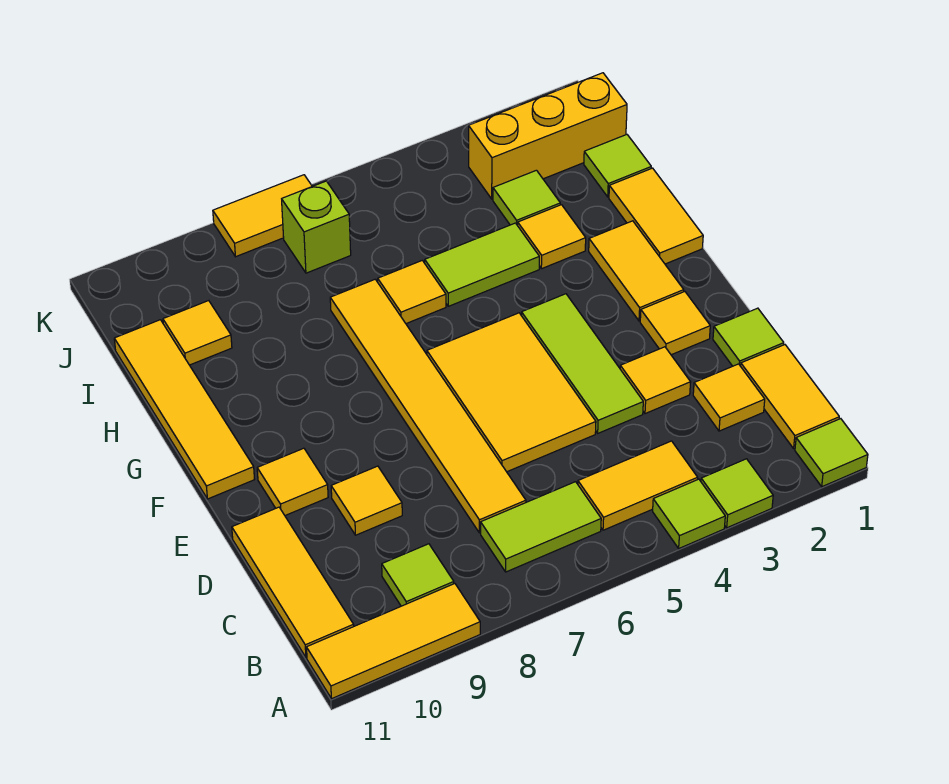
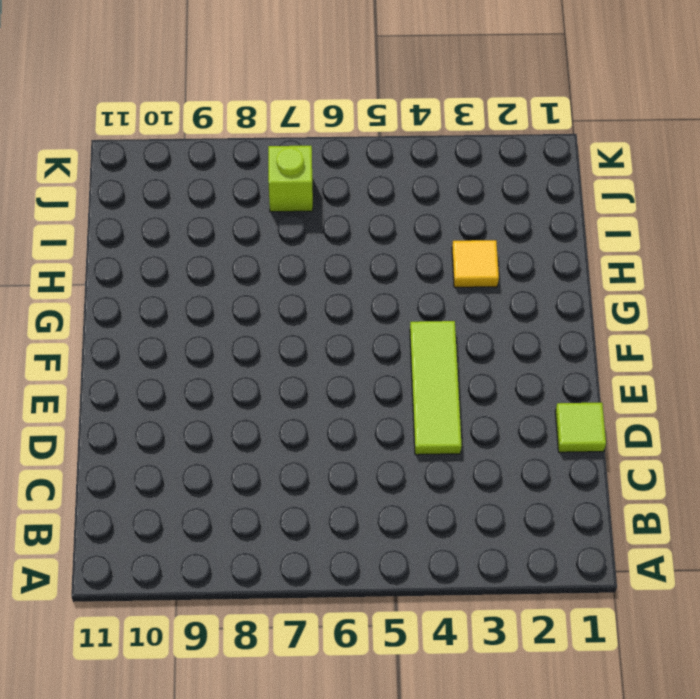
none -> lime tile A1 level 1
none -> lime tile A3 level 1
none -> lime tile A4 level 1
none -> yellow tile A9:A11 level 1

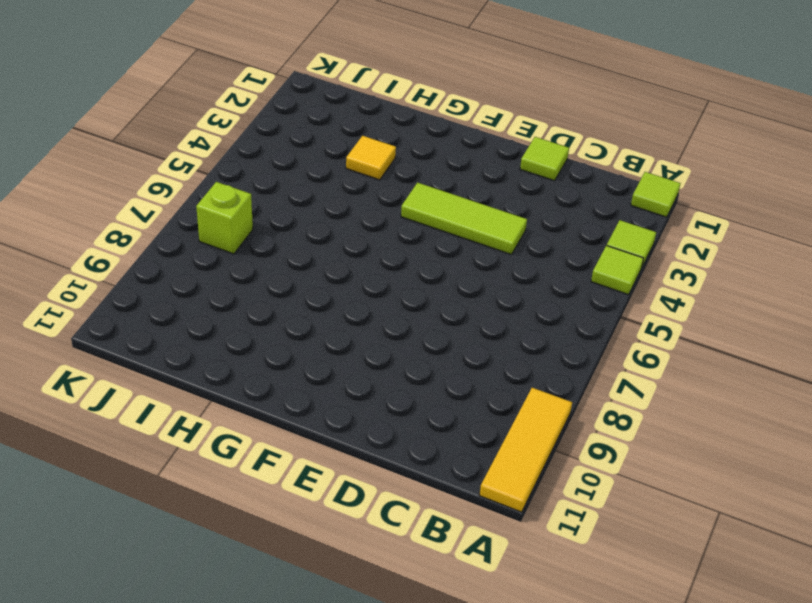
none -> yellow tile B1:C1 level 1
none -> yellow tile B4:B5 level 1
none -> lime tile B6:B7 level 1
none -> lime tile B9 level 1

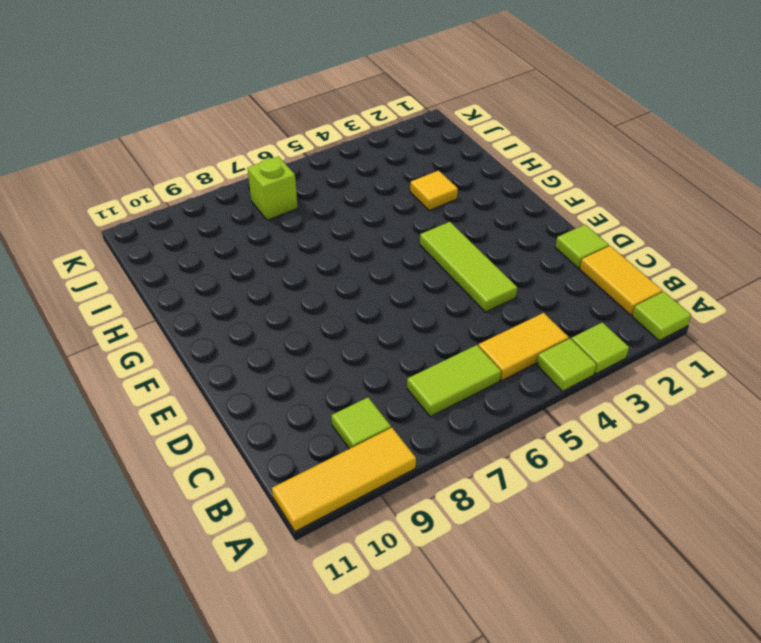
none -> yellow tile B11:D11 level 1
none -> yellow tile C2 level 1
none -> yellow tile C7:H7 level 1
none -> yellow tile D3 level 1

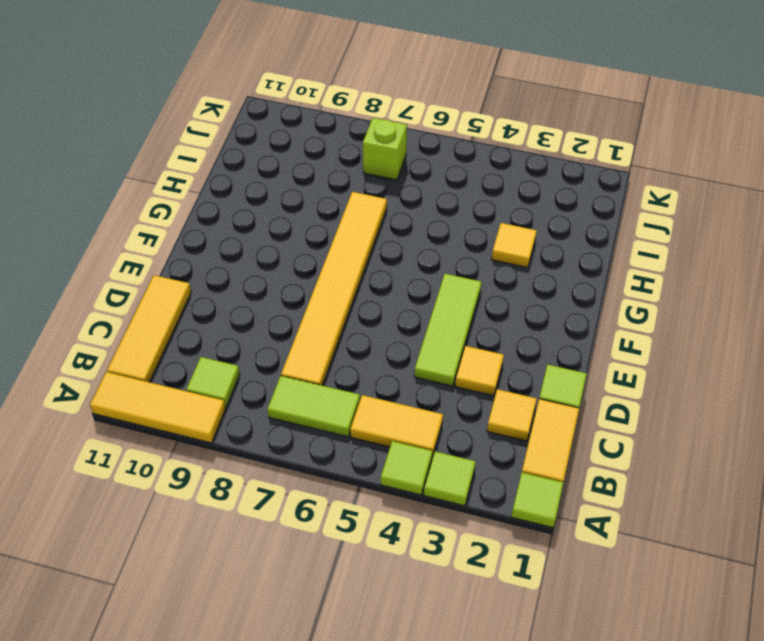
none -> yellow tile D5:F6 level 1
none -> yellow tile D9 level 1
none -> yellow tile E2 level 1
none -> yellow tile E10 level 1

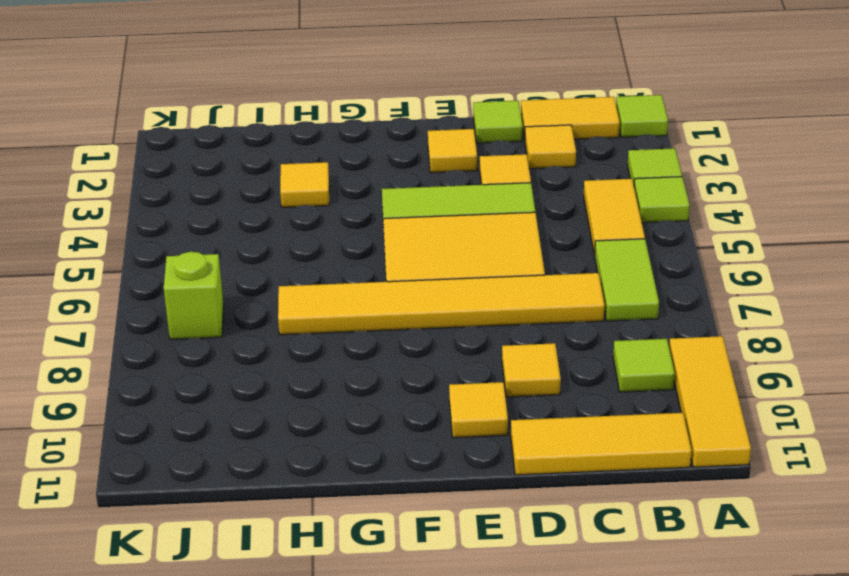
none -> yellow tile F2:G2 level 1
none -> yellow tile F11:I11 level 1
none -> yellow tile G1:H1 level 1
none -> lime tile H4:H5 level 1

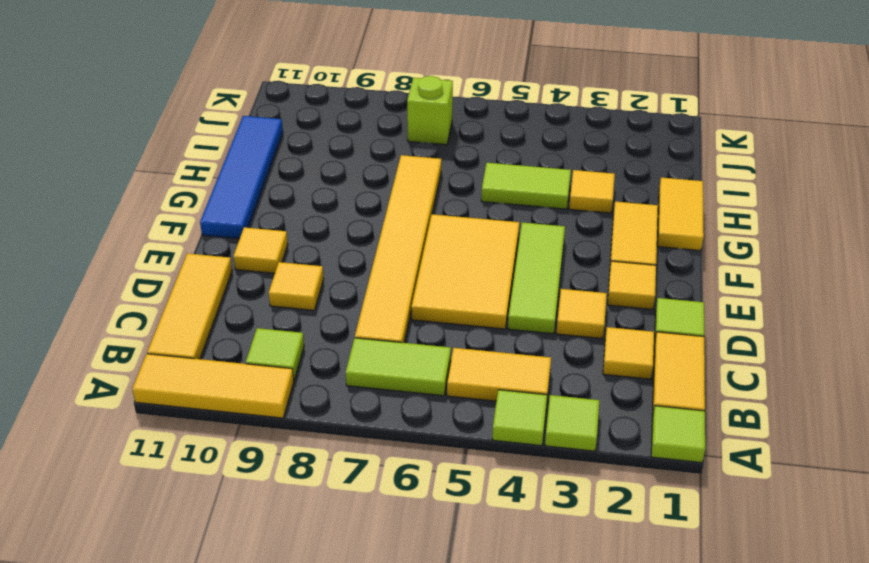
blue tile F11:I11 level 1 -> yellow tile F11:I11 level 1
none -> yellow tile H6 level 1
none -> lime tile I1 level 1
none -> lime tile I3 level 1
none -> yellow tile I10 level 1

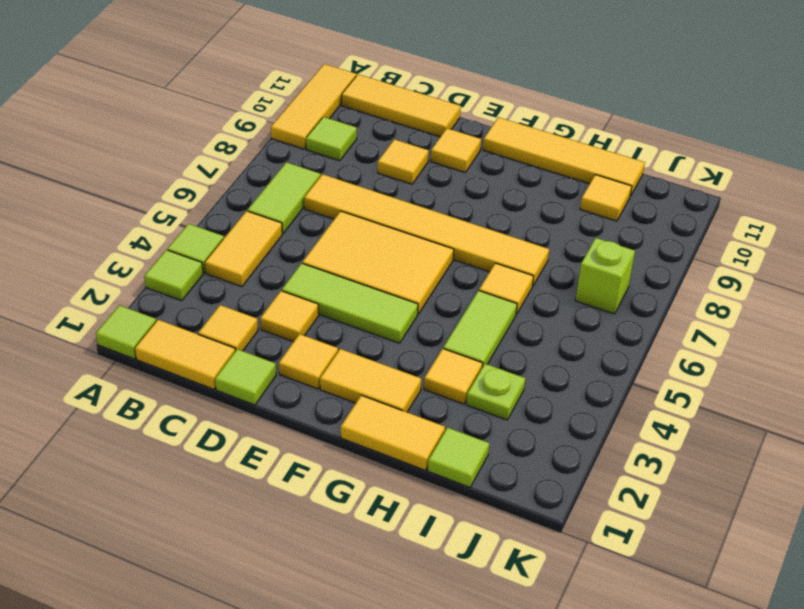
lime plate I3 level 1 -> lime tile I3 level 1
none -> yellow brick J1:J3 level 1
none -> yellow tile K7:K8 level 1

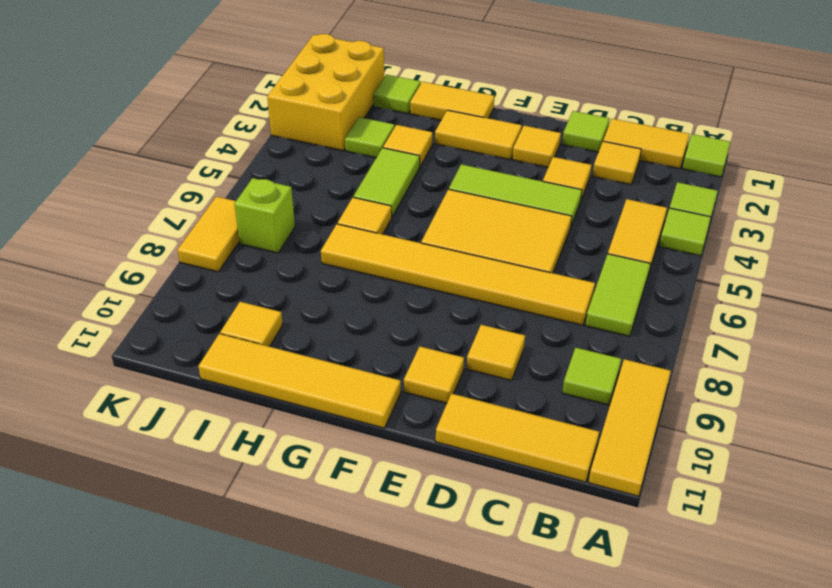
yellow brick J1:K3 level 1 -> yellow brick J1:J3 level 1

